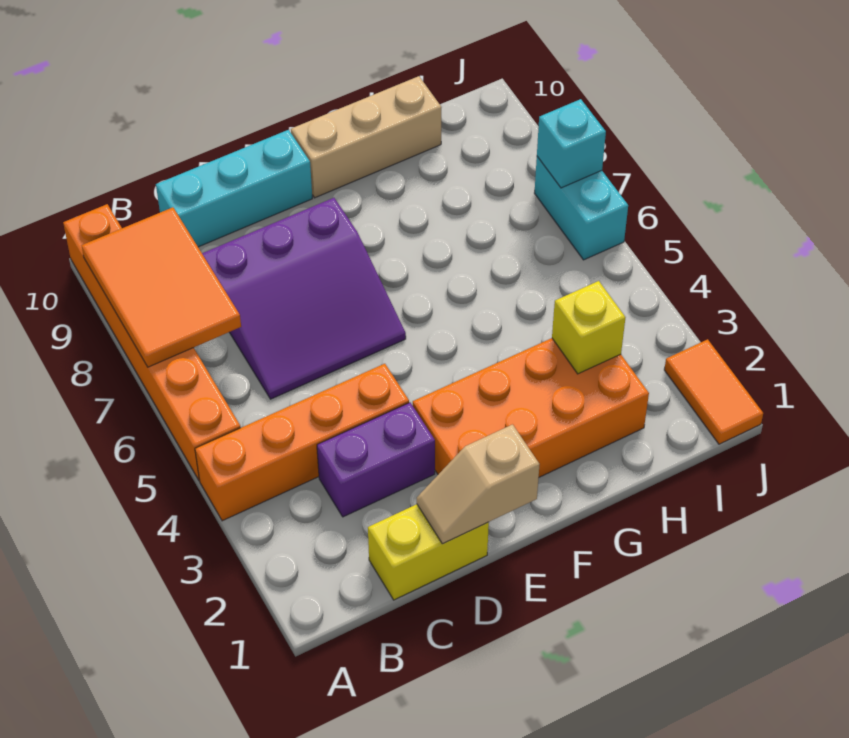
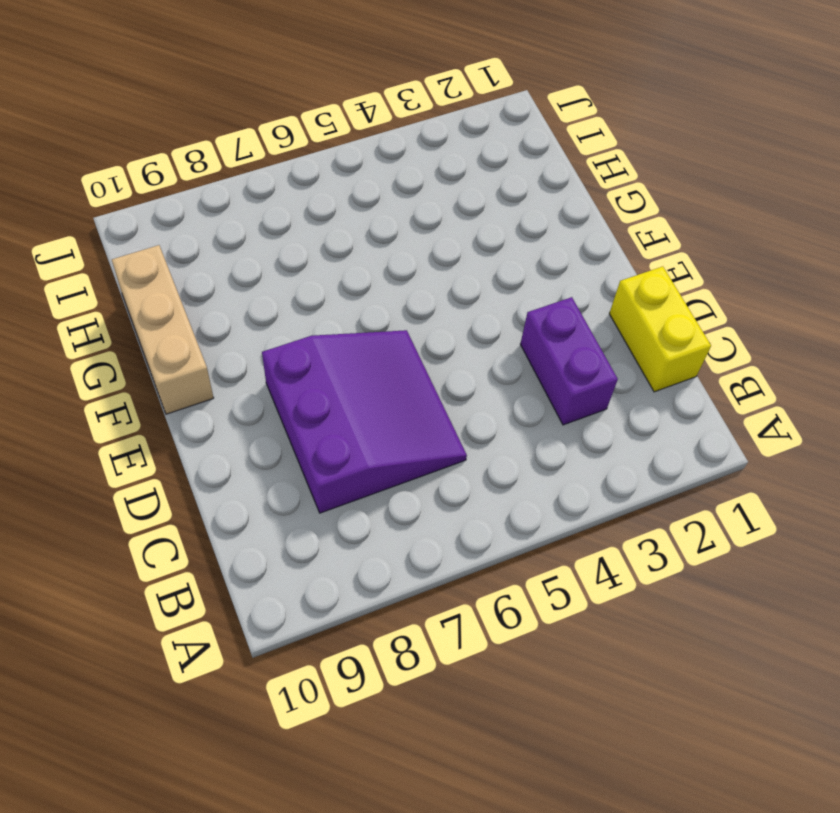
none -> orange brick A4:D4 level 1
none -> orange brick A5:A10 level 1
none -> cyan brick C10:E10 level 1

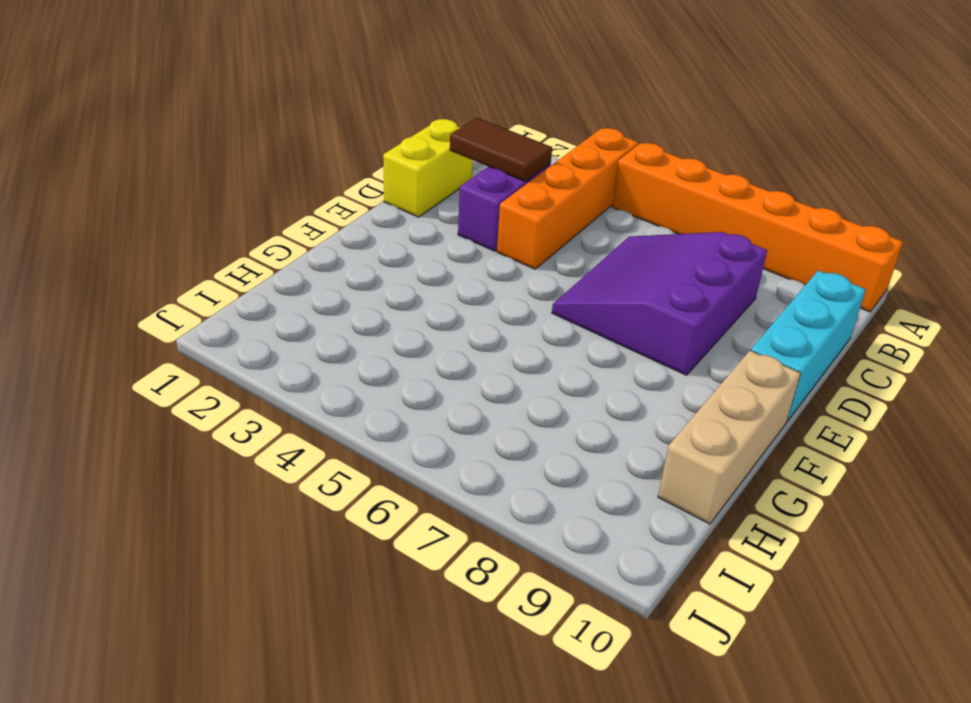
brown tile C2:C3 level 2 -> none
none -> orange brick E2:H3 level 1
none -> orange tile J1:J2 level 1
none -> cyan brick J6:J7 level 1

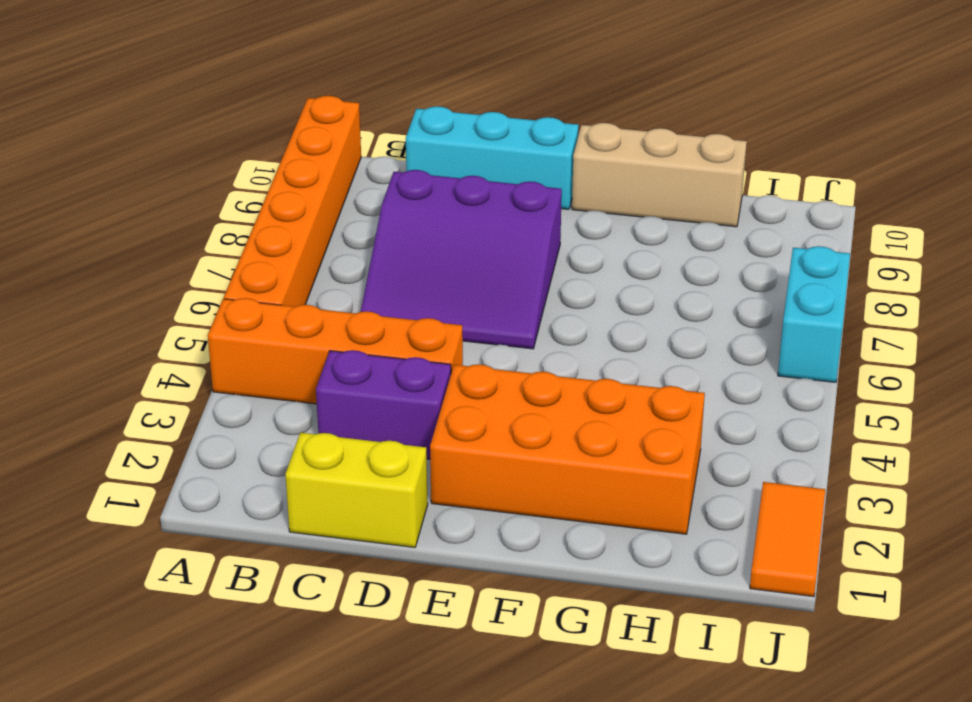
none -> orange tile A7:B9 level 2
none -> tan slope D1:E1 level 2 top E
none -> yellow brick H3 level 2

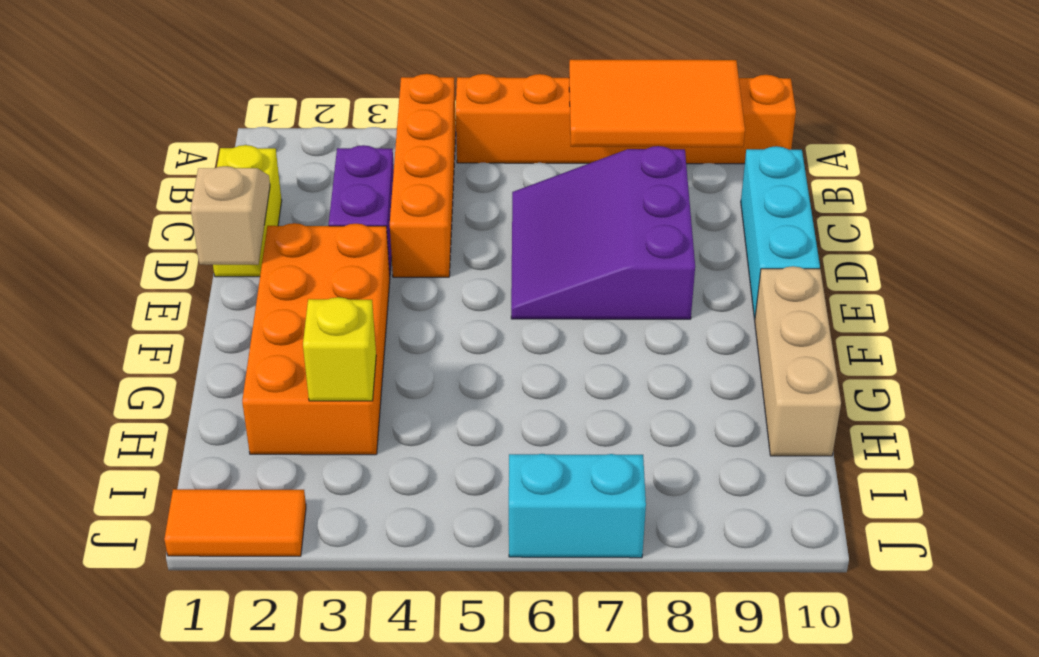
none -> cyan brick J7 level 2

